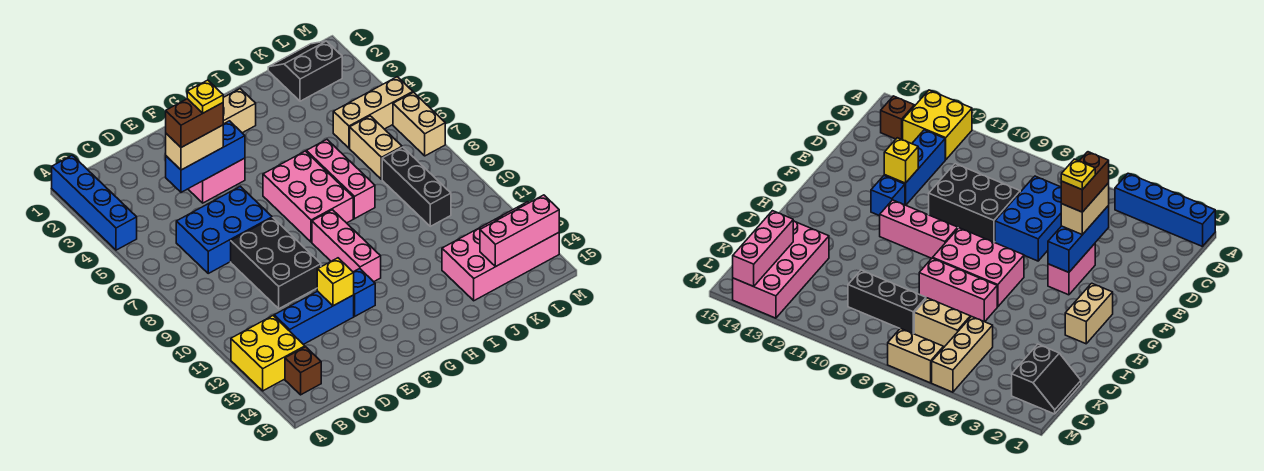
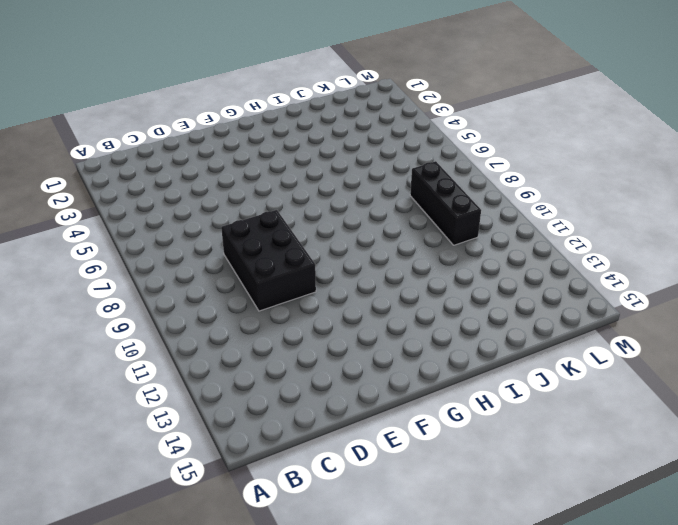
none -> blue brick A1:A4 level 1
none -> yellow brick A12:B13 level 1
none -> brown brick B14 level 1

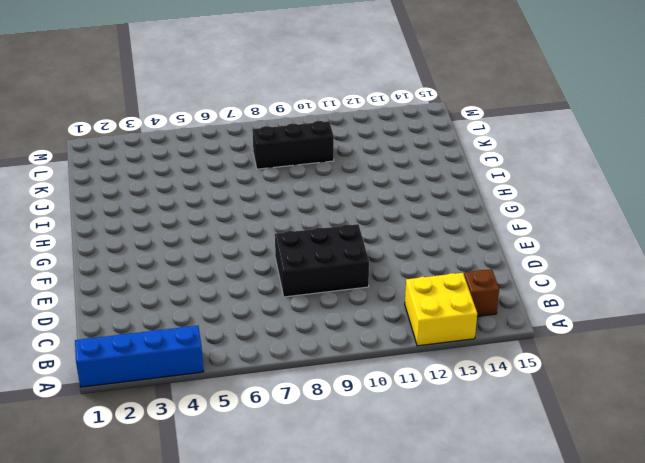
none -> blue brick C6:E7 level 1
none -> blue brick C12:E12 level 1
none -> pink brick E4:F4 level 1

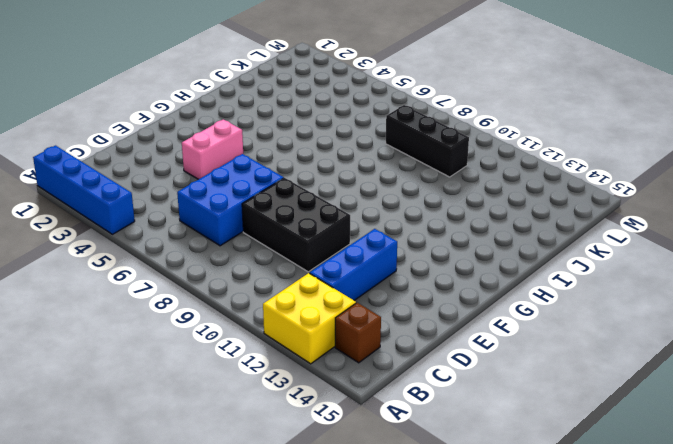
none -> blue brick F12 level 1
none -> tan brick G2:H2 level 1
none -> pink brick G6:H8 level 1

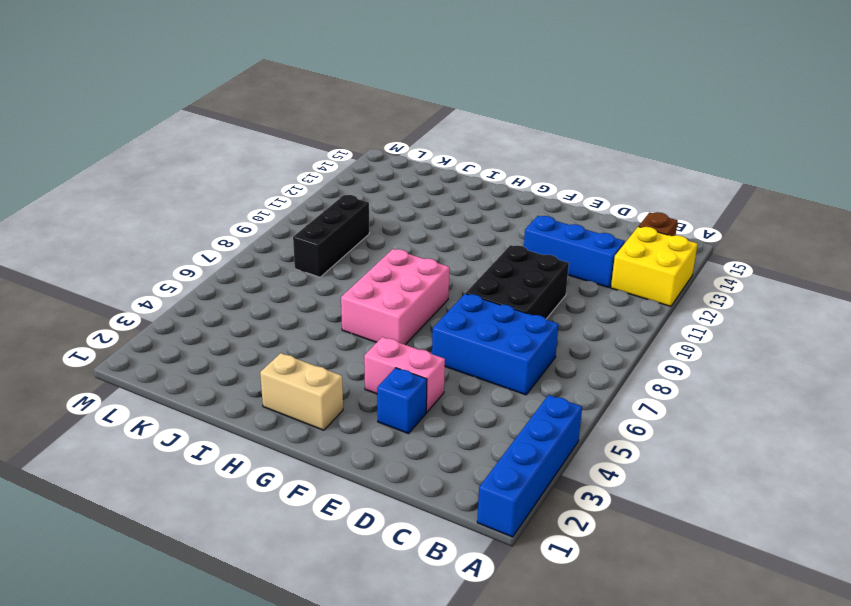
blue brick E3 level 1 -> blue brick F12 level 1
none -> pink brick G9:G11 level 1
none -> pink brick I6:I8 level 1
none -> pink brick J13:M14 level 1

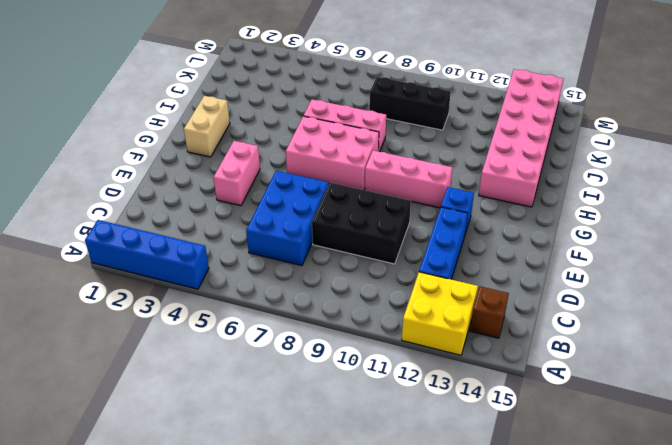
pink brick H13:M14 level 1 -> pink brick J13:M14 level 1
none -> black slope K1:L2 level 1 top 2
none -> tan brick K5:M5 level 1
none -> tan brick K6:K7 level 1

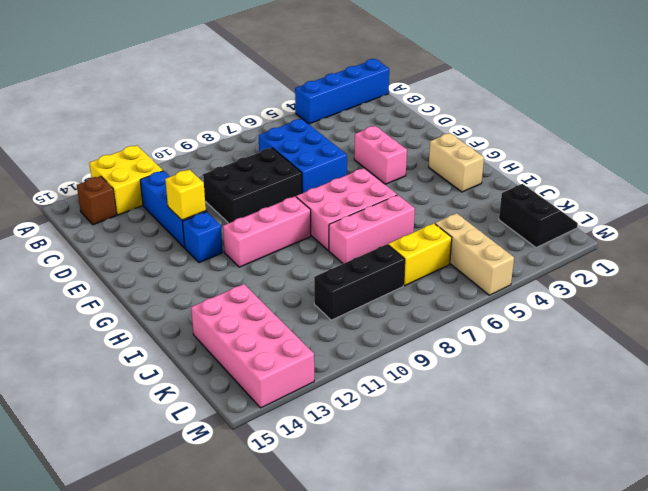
yellow brick K6:K7 level 1 -> tan brick K6:K7 level 1
none -> tan brick M6:M7 level 1
none -> blue brick D4:F4 level 2
none -> pink brick K14:M14 level 2

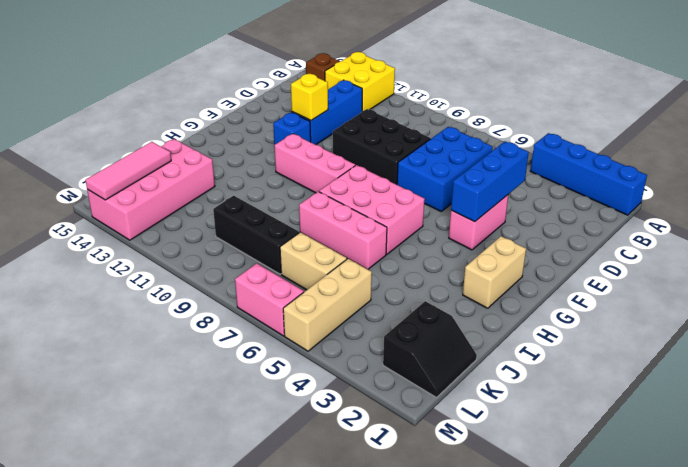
pink tile K14:M14 level 2 -> pink brick K14:M14 level 2
pink brick M6:M7 level 1 -> tan brick M6:M7 level 1
none -> tan brick D4:E4 level 3
none -> brown brick D4:E4 level 4
none -> yellow plate E4 level 5

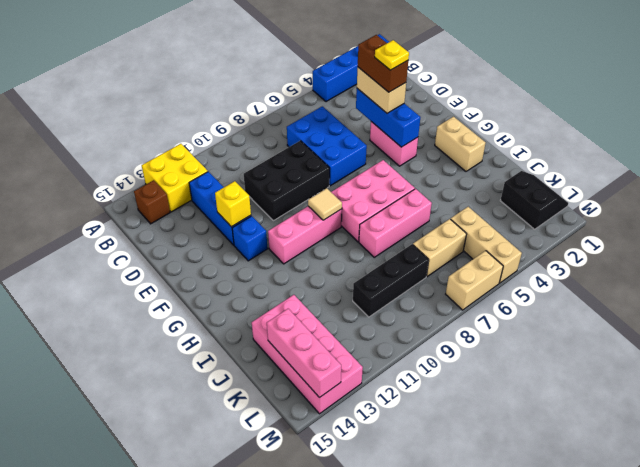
tan tile G9 level 2 -> none

